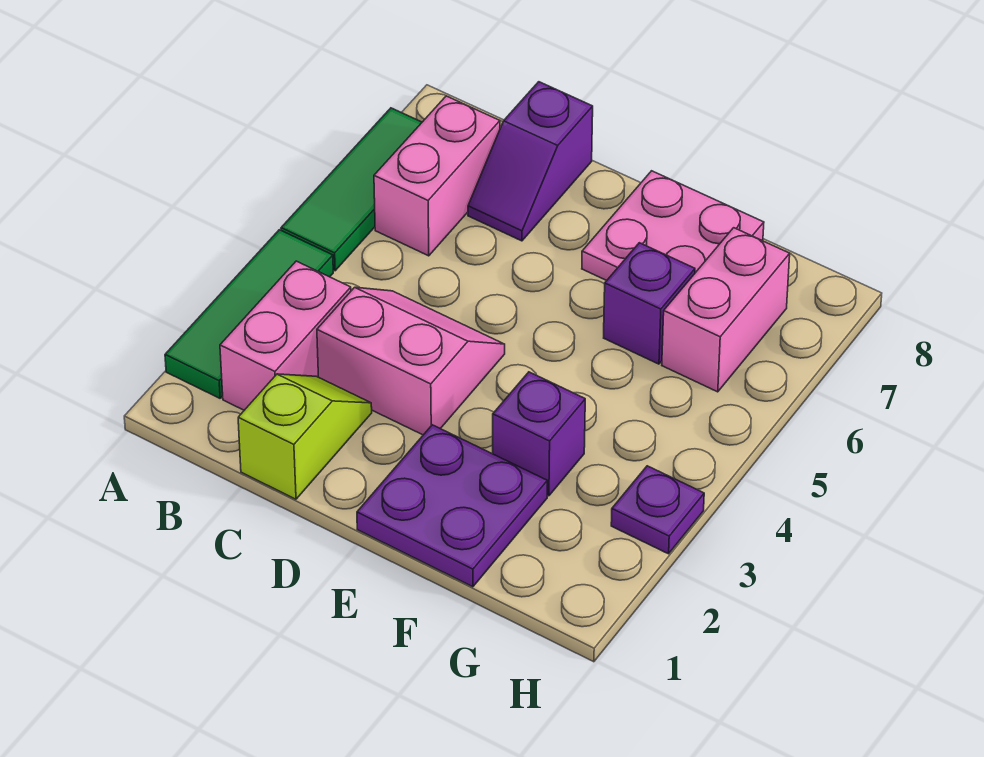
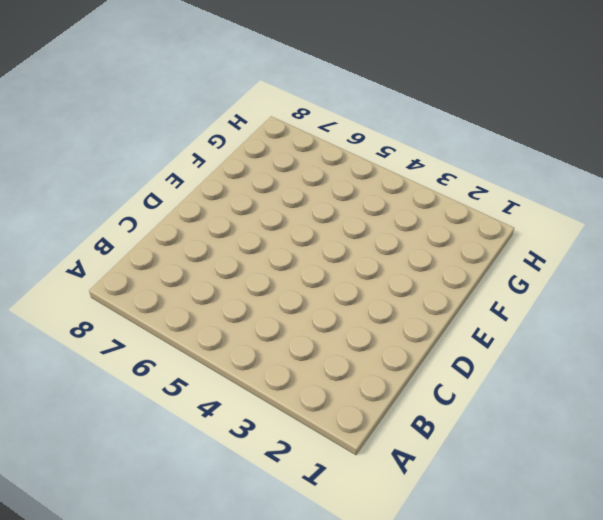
none -> green tile A2:A4 level 1
none -> green tile A5:A7 level 1
none -> pink brick B2:B3 level 1

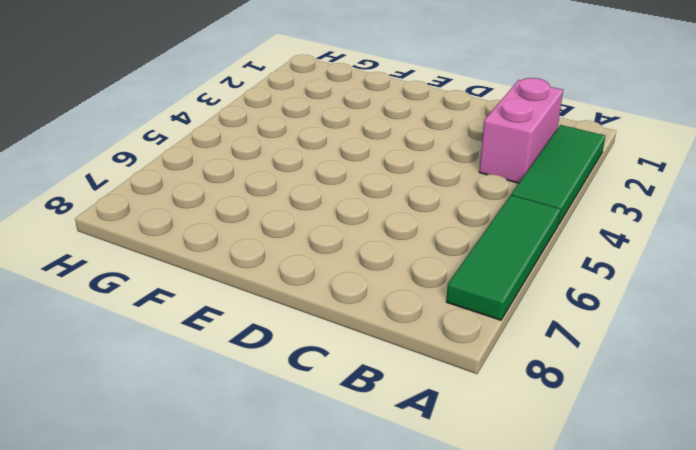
none -> pink brick B6:B7 level 1
none -> lime slope C1:C2 level 1 top 1
none -> pink slope C3:D4 level 1 top 3

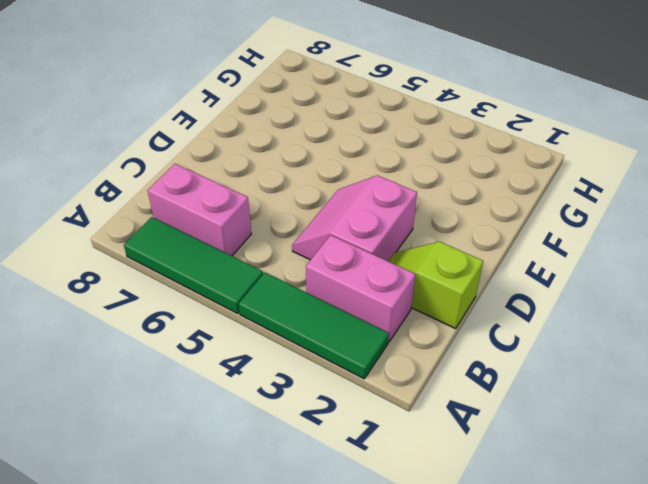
none -> purple slope C7:C8 level 1 top 8
none -> purple plate E1:F2 level 1
none -> pink plate E7:F8 level 1

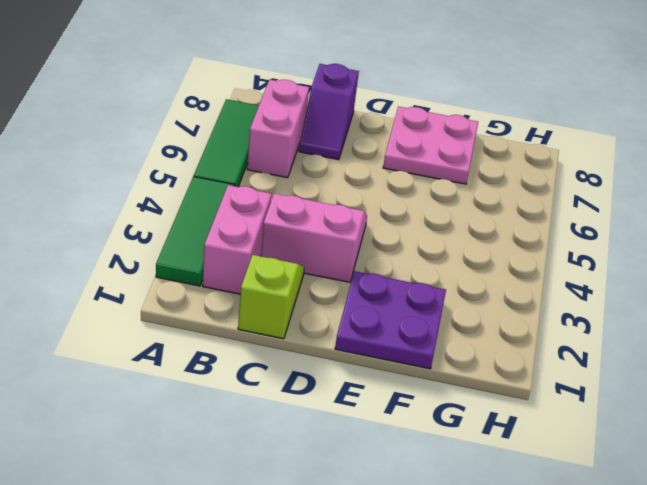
none -> purple brick F3 level 1
none -> purple brick F6 level 1
none -> pink brick G6:G7 level 1

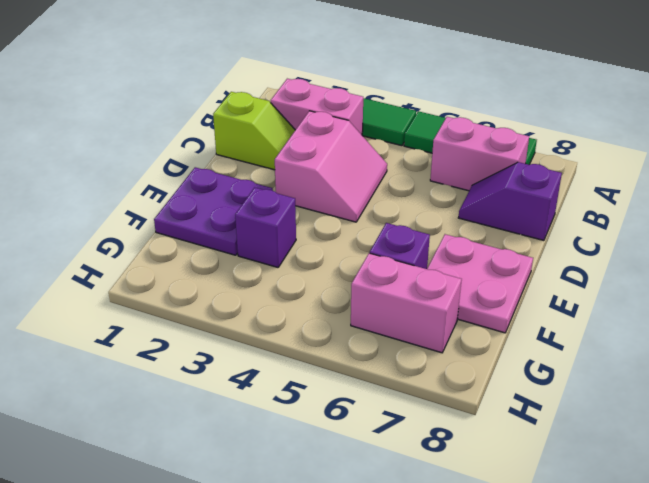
none -> purple plate H3 level 1

